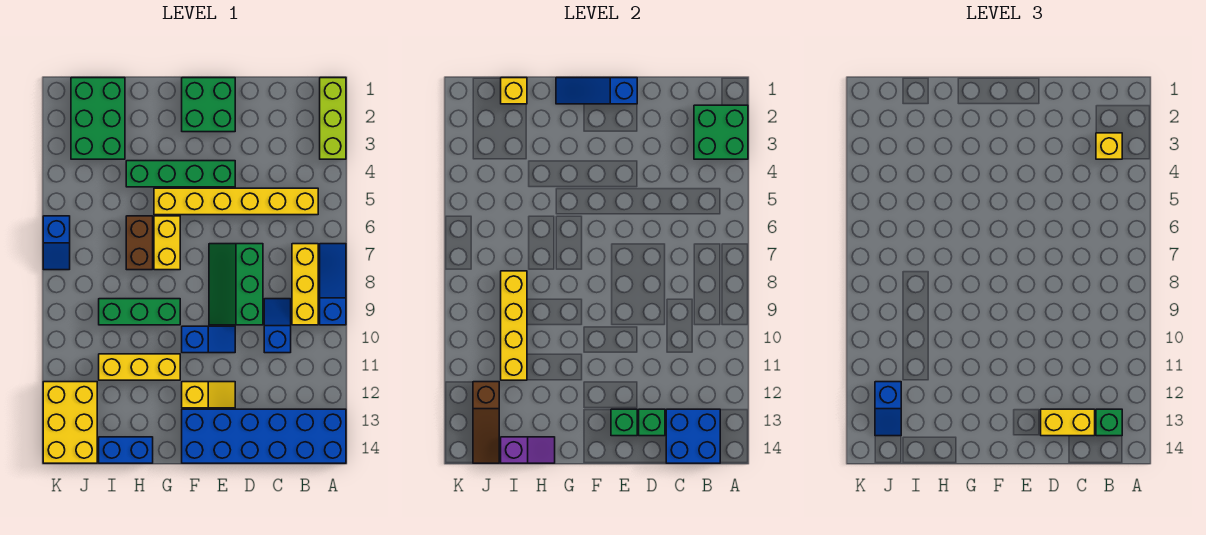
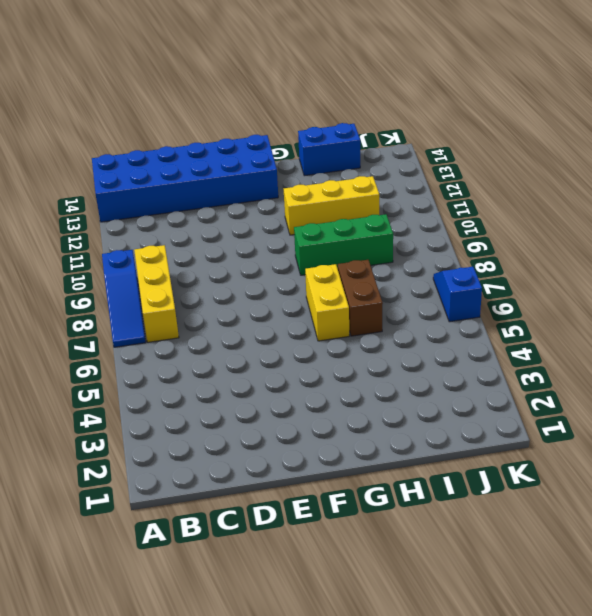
none -> lime brick A1:A3 level 1
none -> yellow brick B5:G5 level 1
none -> blue slope C9:C10 level 1 top 10
none -> green slope D7:E9 level 1 top D

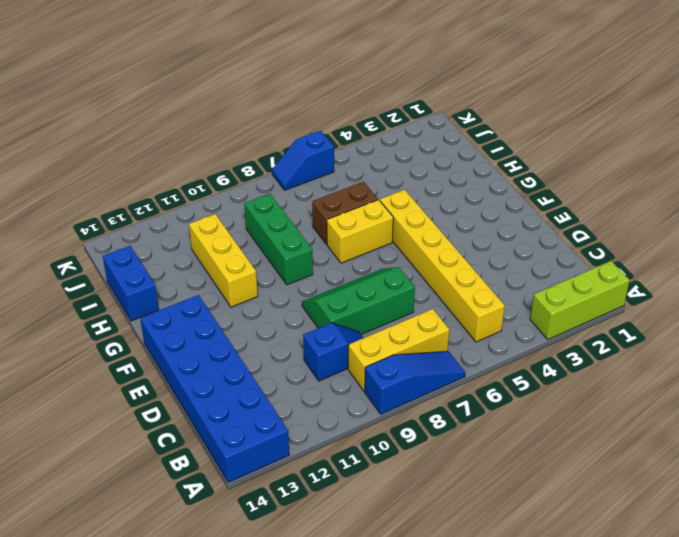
none -> green brick E1:F2 level 1
none -> green brick E4:H4 level 1
none -> blue slope E10:F10 level 1 top F
none -> yellow slope E12:F12 level 1 top F

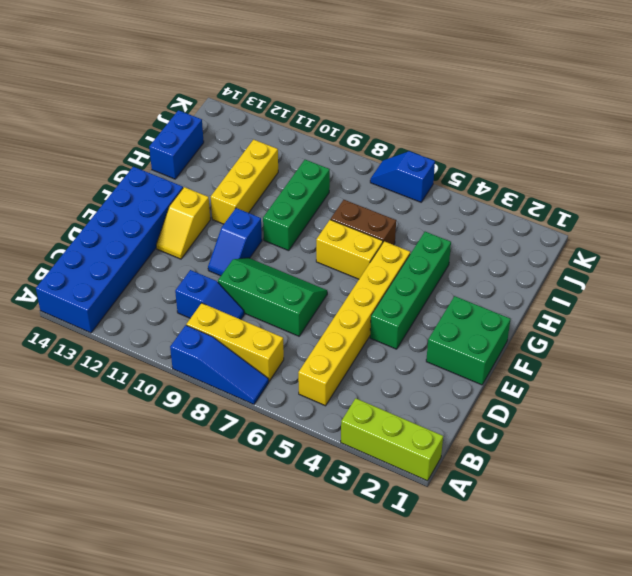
none -> green brick I1:J3 level 1
none -> yellow brick J12:K14 level 1
none -> green brick A2:B3 level 2
none -> blue brick B13:C14 level 2

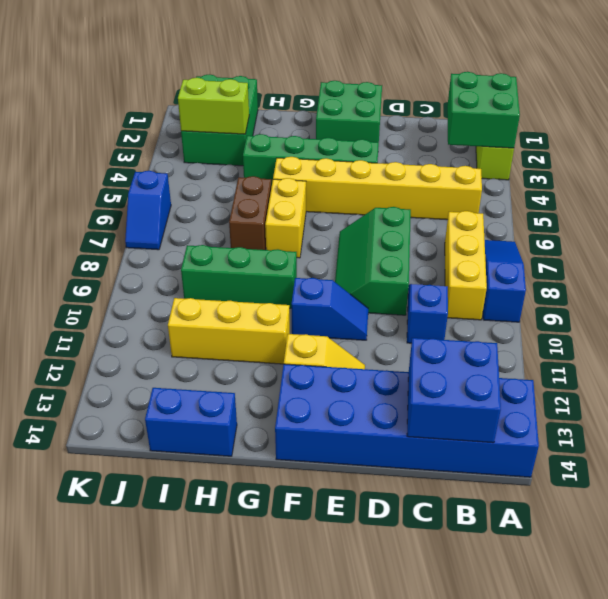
lime brick I3:J3 level 2 -> none
none -> yellow brick J12:K14 level 1
none -> green brick D13 level 2
none -> blue slope E1:G1 level 2 top E
none -> green brick E13 level 2

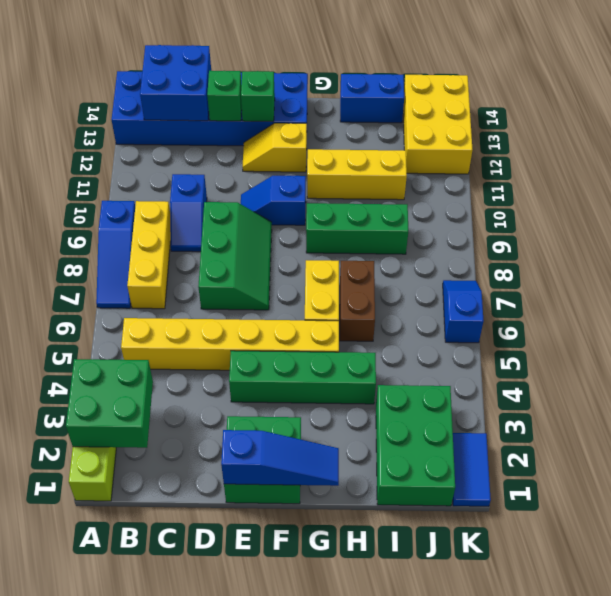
blue tile K1:K2 level 1 -> none
none -> purple slope H14:I14 level 2 top I
none -> yellow brick I1 level 2
none -> yellow brick I8:I11 level 2
none -> brown slope J12:J14 level 2 top 12

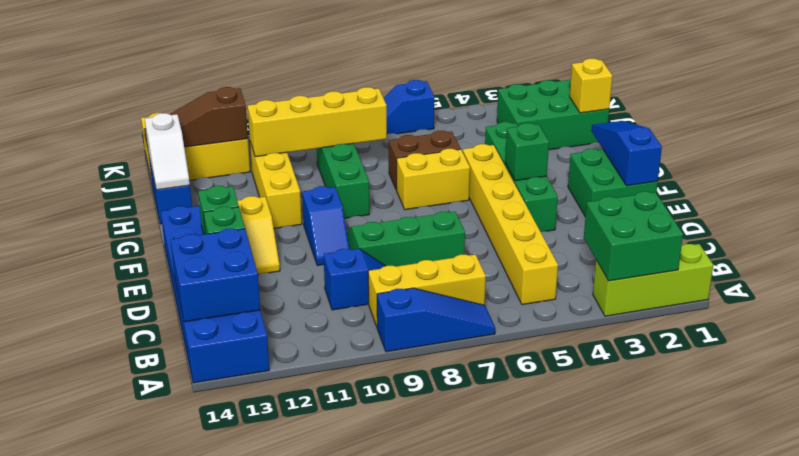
green brick F4 level 2 -> green brick B13 level 3
white slope H14:I14 level 2 top I -> purple slope H14:I14 level 2 top I
none -> yellow brick B3 level 3
none -> yellow brick C13:D13 level 3
none -> blue slope J12:J13 level 3 top 12

